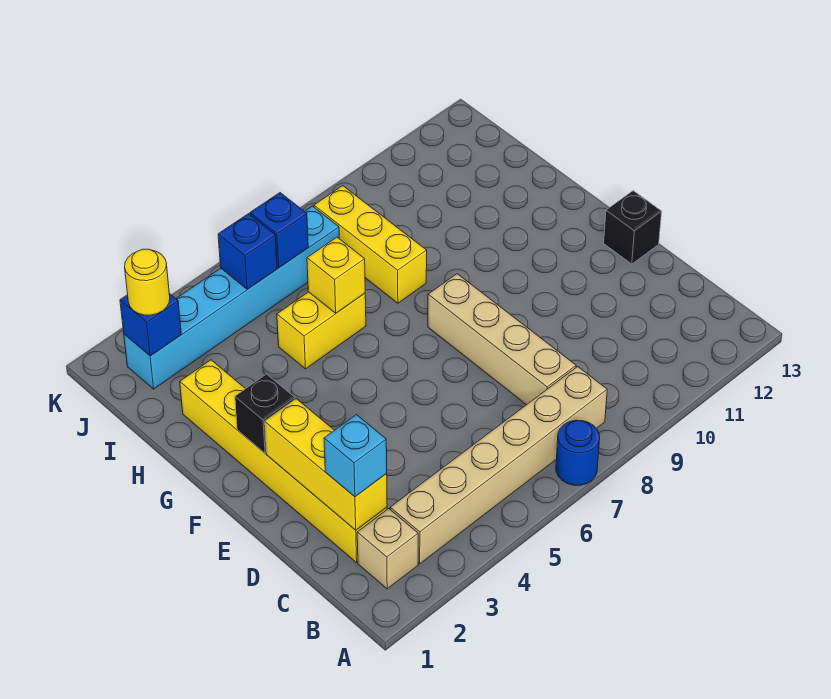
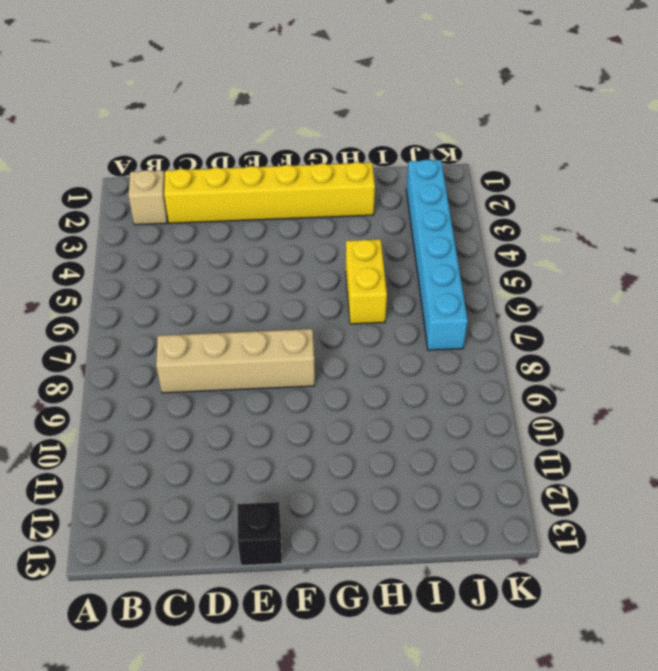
none -> blue round brick A7 level 1
none -> tan brick B3:B8 level 1
none -> yellow brick H8:J8 level 1

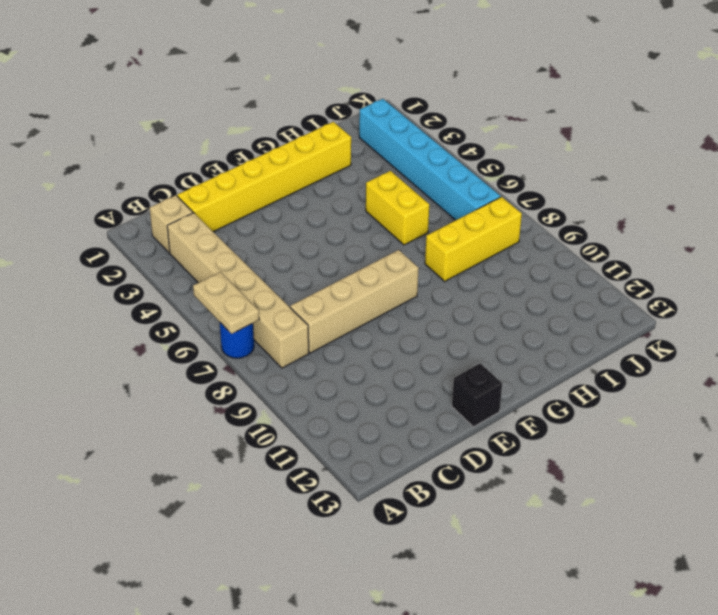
tan plate A6:A7 level 2 -> none
none -> yellow brick C2:E2 level 2
none -> black brick F2 level 2
none -> yellow brick H6 level 2

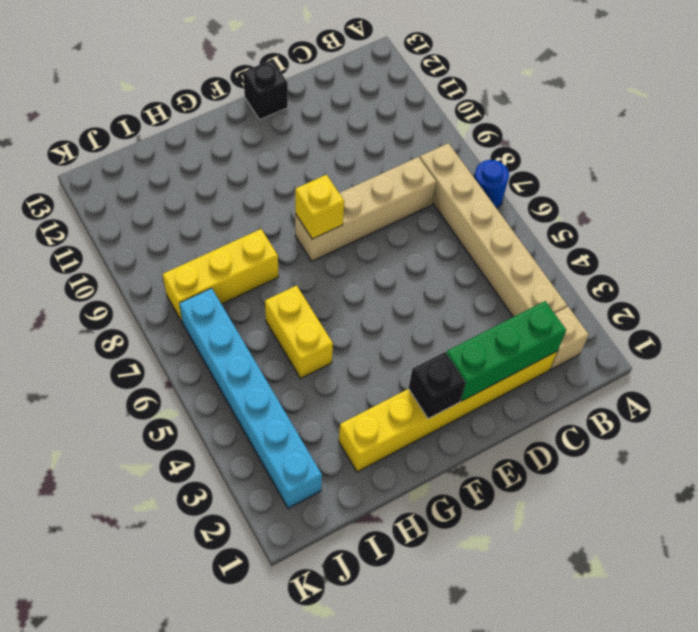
green brick C2:E2 level 2 -> yellow brick C2:E2 level 2
yellow brick F8 level 2 -> yellow brick H6 level 2
none -> blue brick J2 level 2
none -> blue brick J5 level 2
none -> blue brick J6 level 2

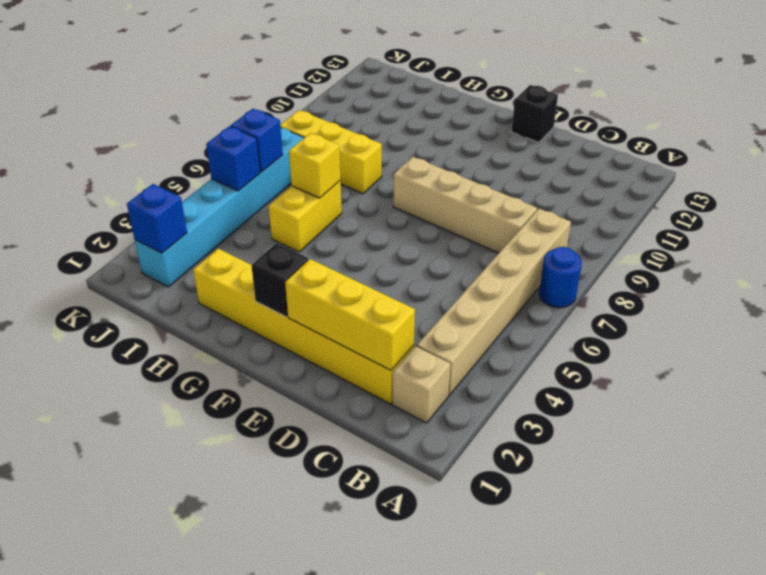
none -> cyan brick C2 level 3
none -> yellow round brick J2 level 3

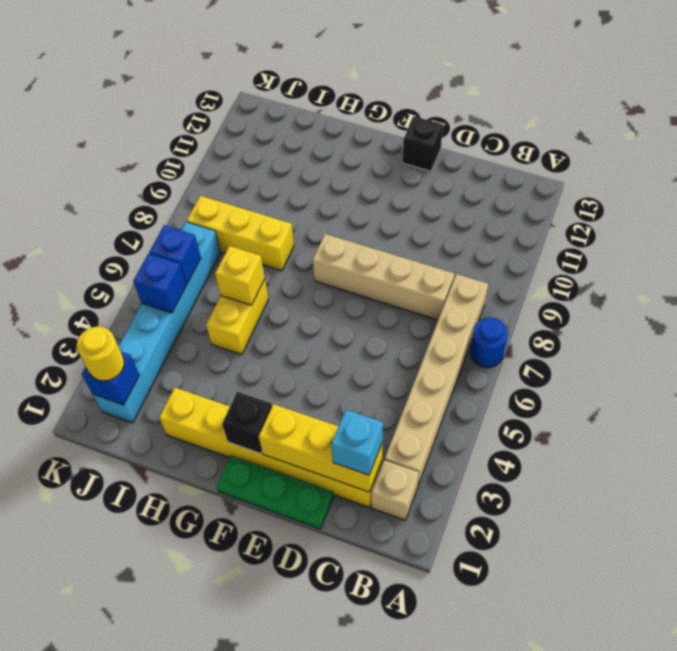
green plate D1:F1 level 1 -> none

